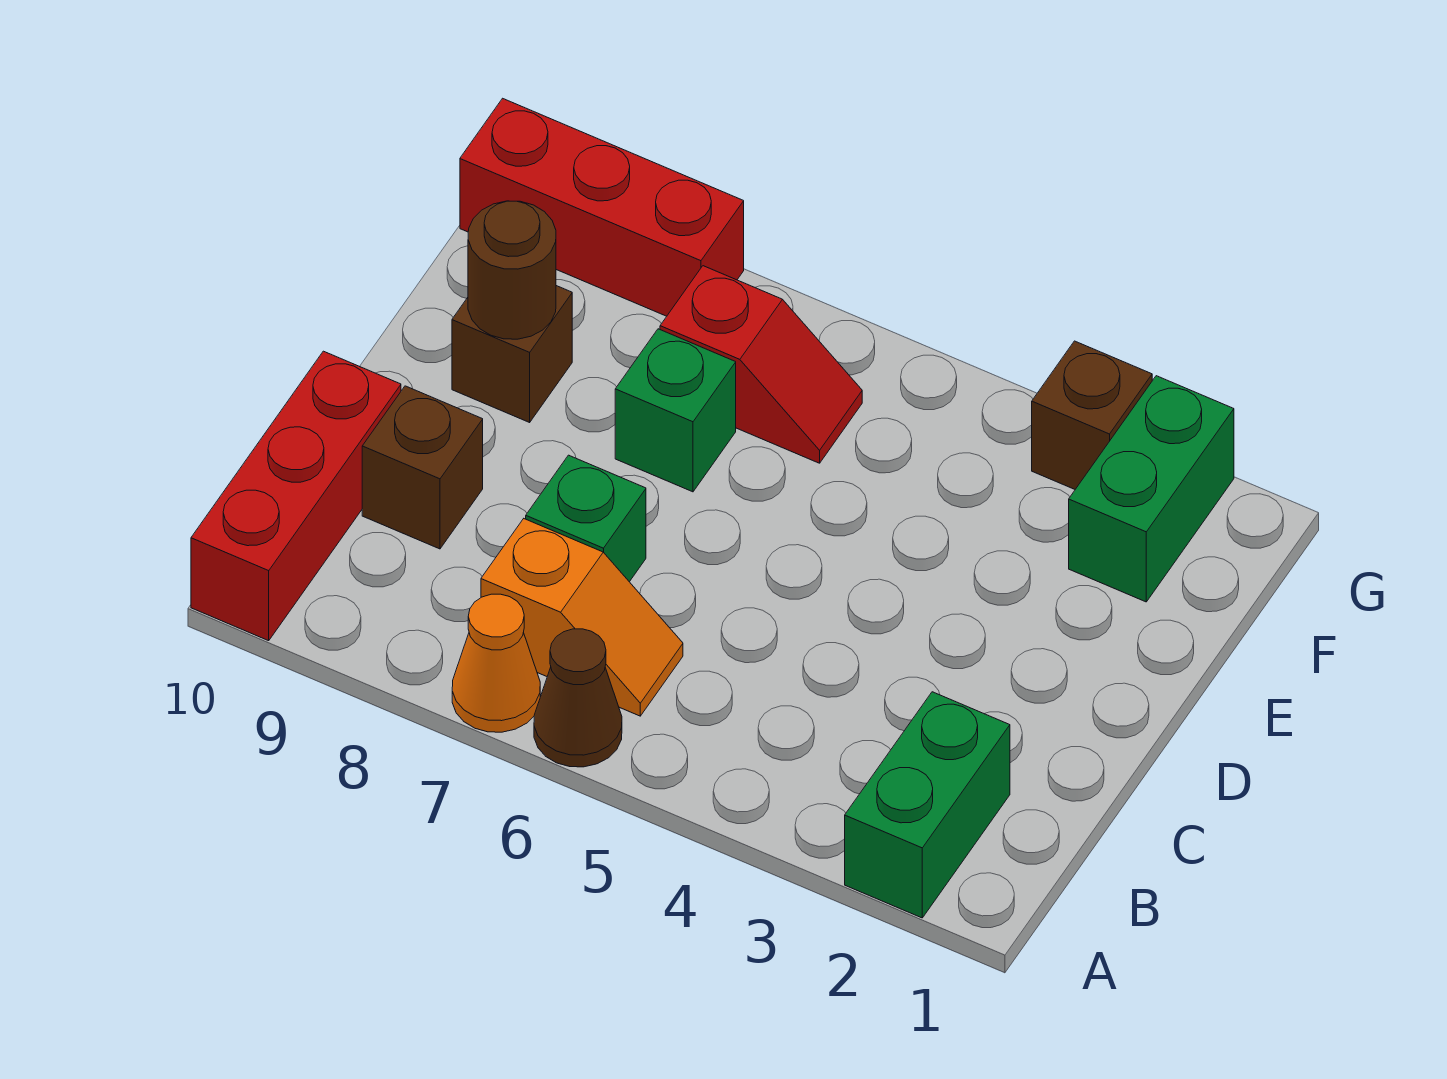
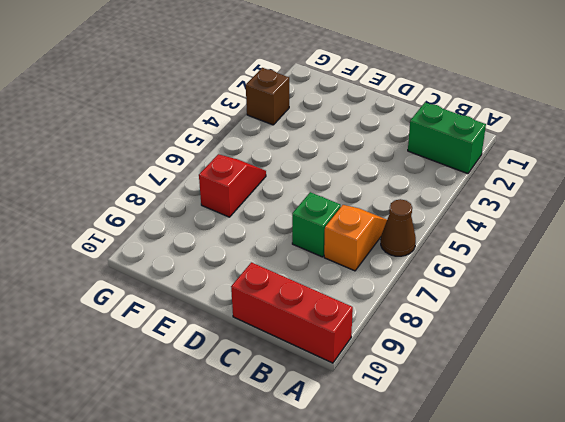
none -> orange cone A7 level 1
none -> brown brick C9 level 1
none -> green brick E7 level 1

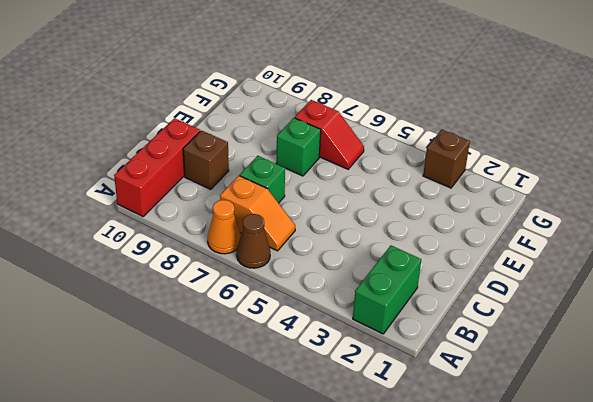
none -> brown brick E9 level 1
none -> green brick F2:G2 level 1
none -> red brick G8:G10 level 1

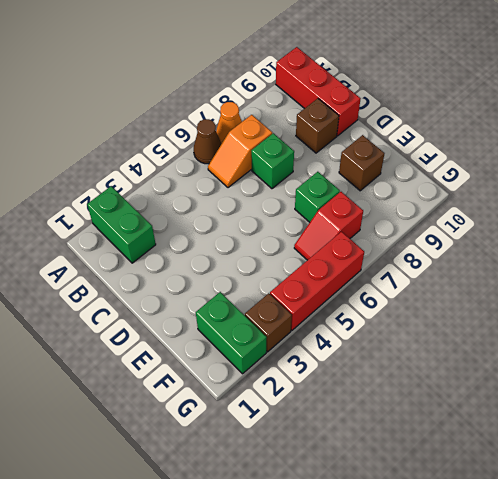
red brick G4:G6 level 1 -> red brick G8:G10 level 1
none -> brown round brick E9 level 2

